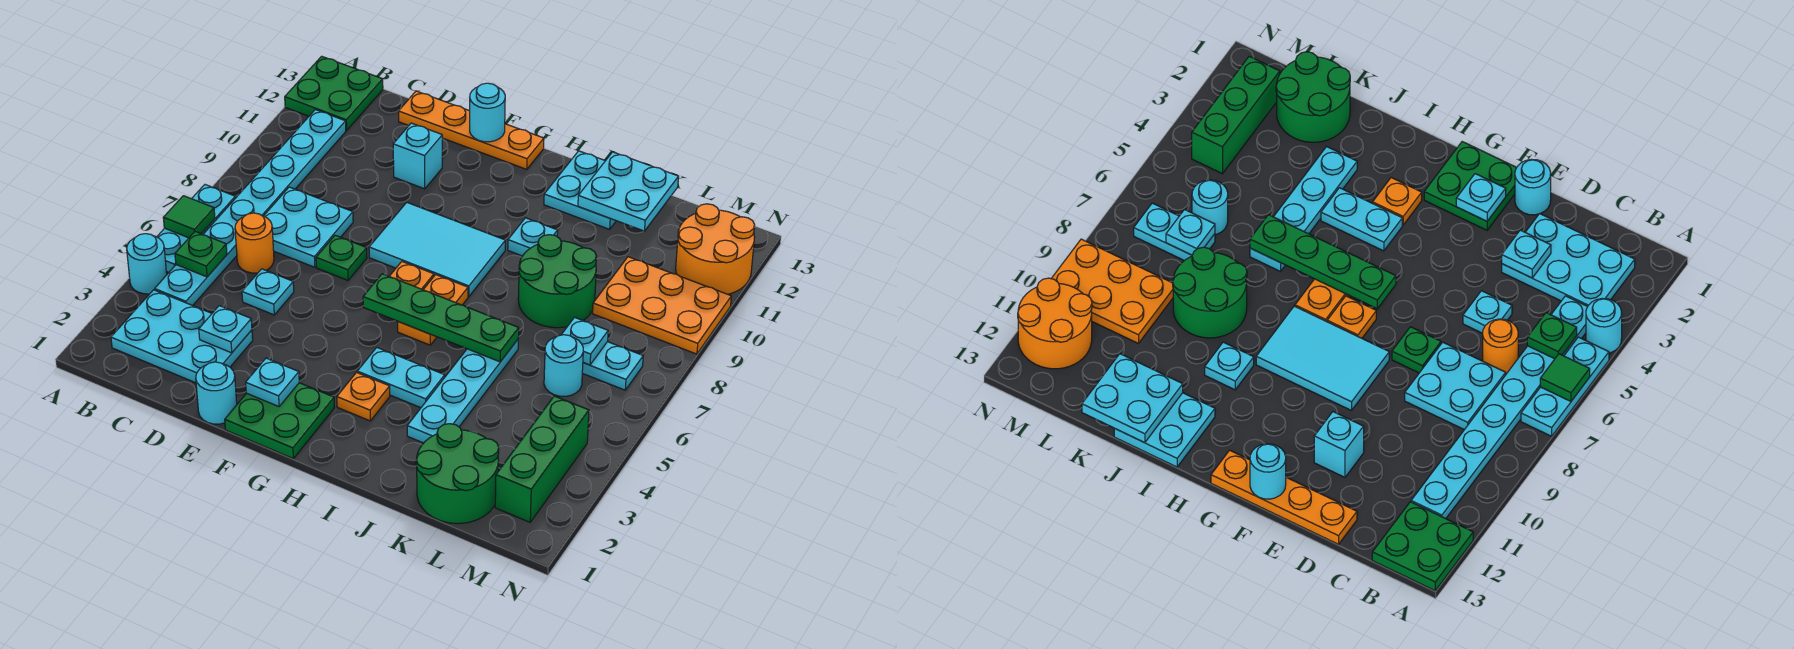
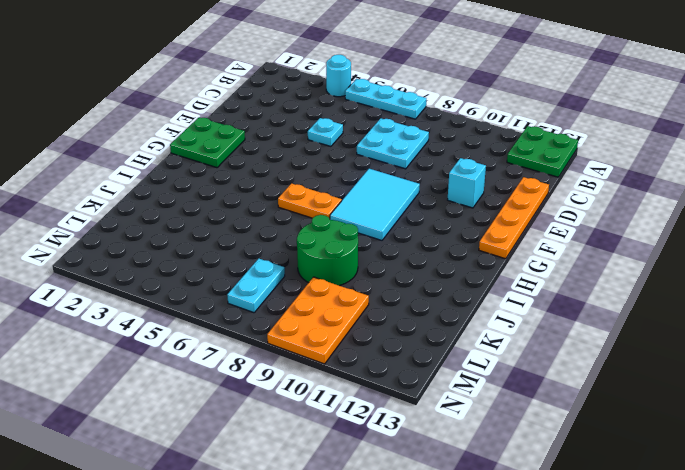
none -> cyan plate B2:D3 level 1
none -> cyan plate B4:B11 level 1
none -> orange round brick C6 level 1
none -> cyan round brick E1 level 1

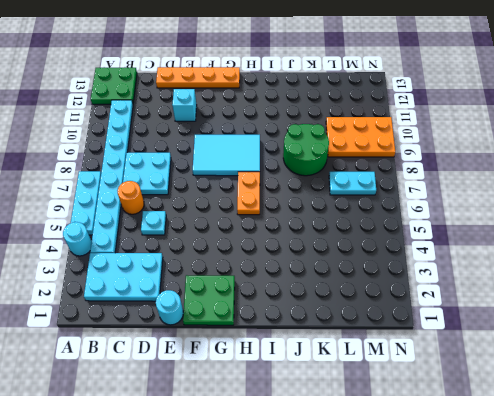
none -> green plate E7 level 1
none -> orange plate G7 level 1
none -> orange plate H3 level 1
none -> cyan plate H4:I4 level 1

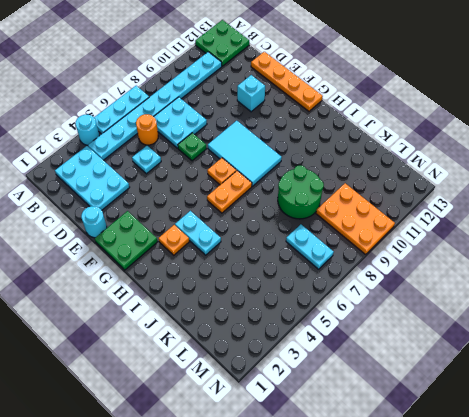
none -> cyan plate I10 level 1
none -> cyan plate I12:J13 level 1
none -> cyan plate J3:J6 level 1
none -> green round brick K1:L2 level 1

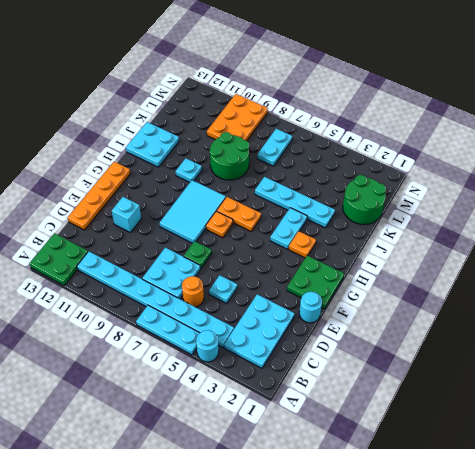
none -> cyan round brick L6 level 1
none -> green brick M2:M4 level 1
none -> orange round brick M11:N12 level 1
none -> green tile A6 level 2

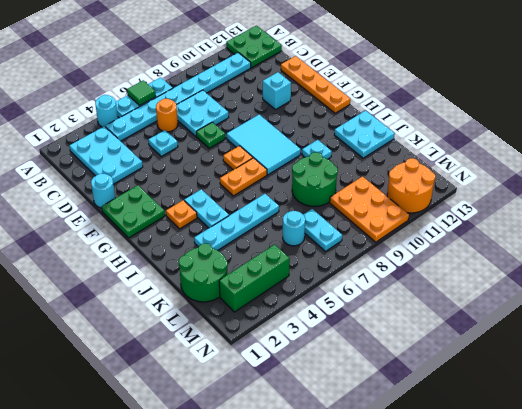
none -> green plate B5 level 2
none -> cyan plate D3 level 2
none -> cyan plate F2 level 2
none -> cyan round brick F13 level 2

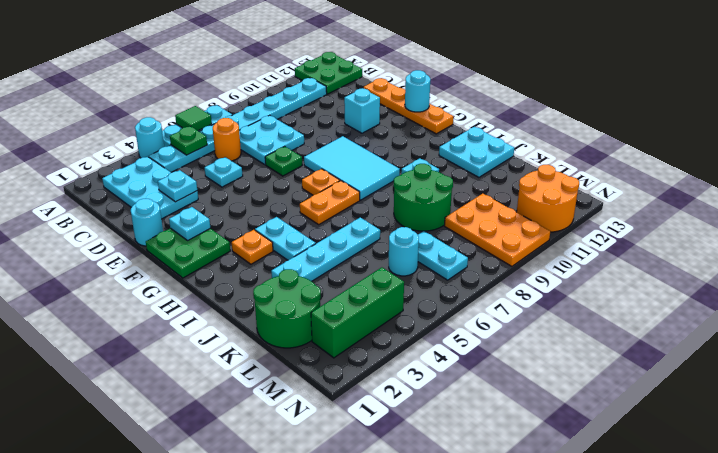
none -> green plate G6:J6 level 2
none -> cyan plate J12:K13 level 2
none -> cyan plate L7 level 2

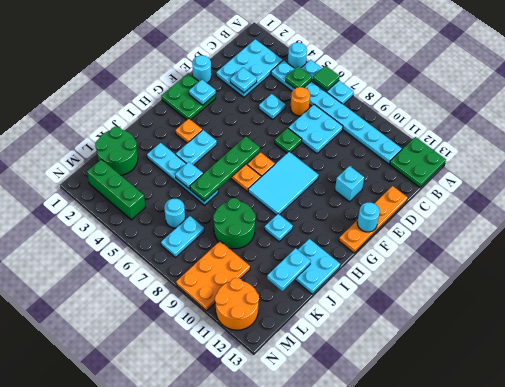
cyan plate J5 level 2 -> cyan plate L7 level 2
cyan plate J12:K12 level 2 -> cyan plate J12:K13 level 2

